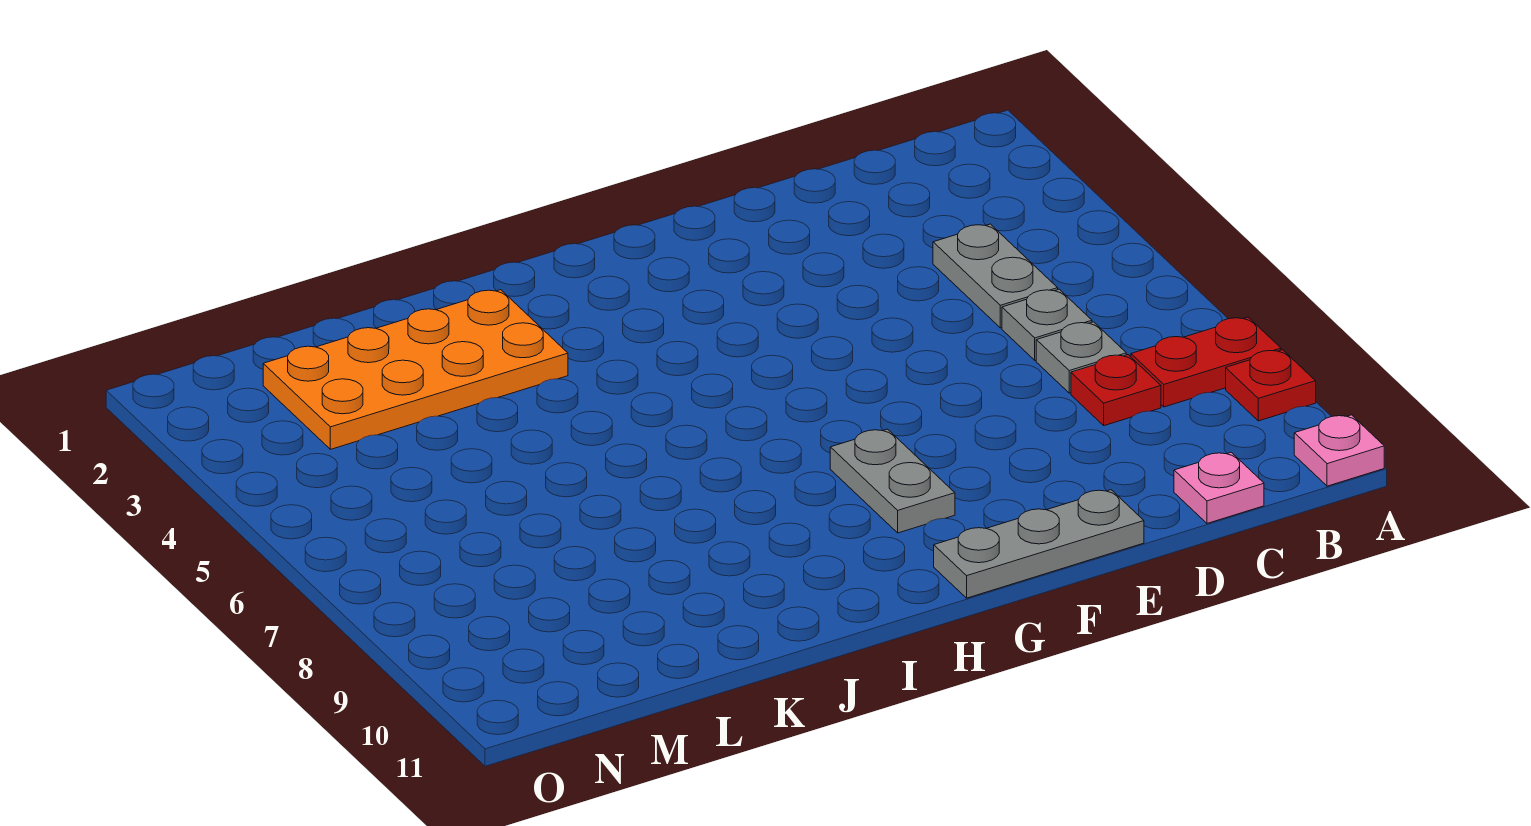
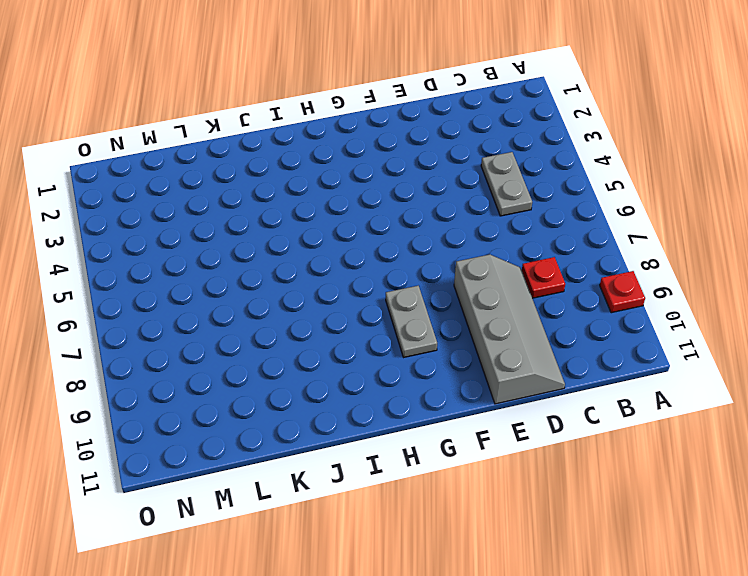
grey slope D8:E11 level 1 top E -> grey plate E11:G11 level 1
none -> red plate A8:B8 level 1
none -> pink plate A11 level 1

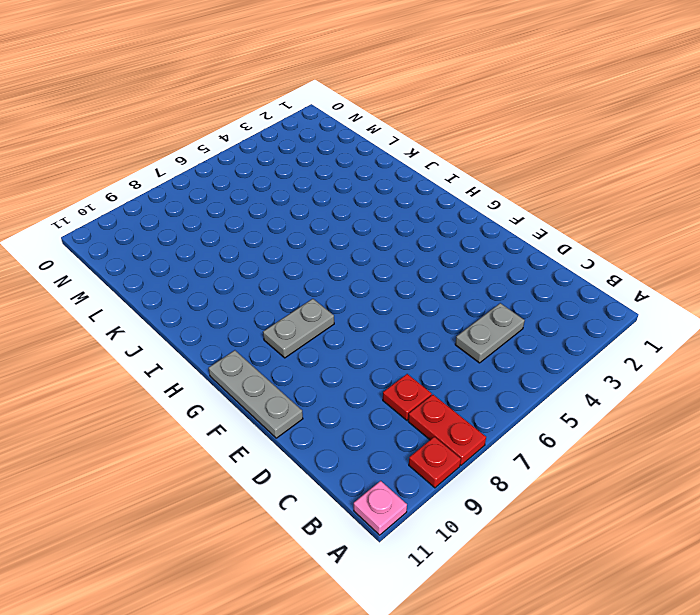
none -> grey plate C6 level 1
none -> grey plate C7 level 1

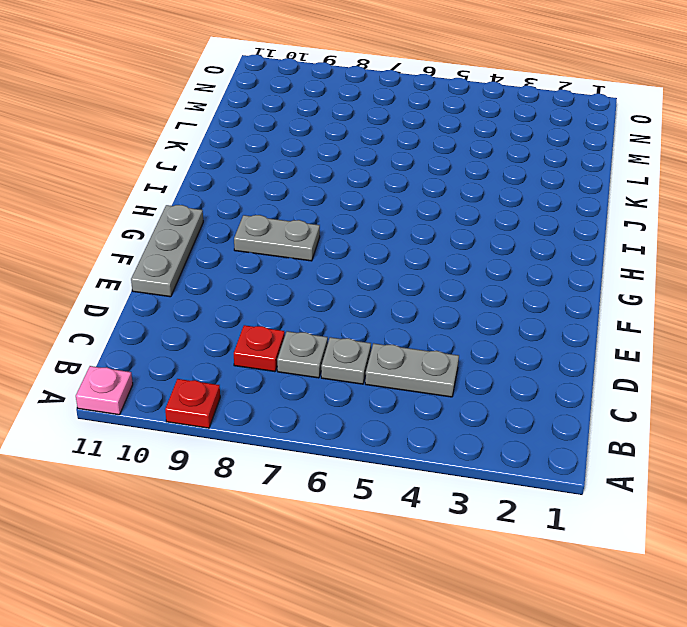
none -> red plate A8:B8 level 1
none -> pink plate C11 level 1

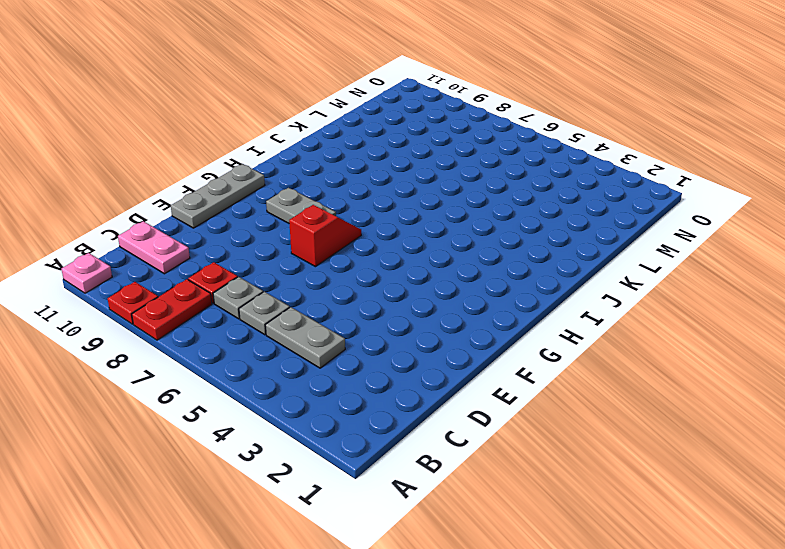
pink plate C10:C11 level 1 -> pink plate C11 level 1
red slope F7:G7 level 1 top F -> none
none -> orange plate J2:M3 level 1

